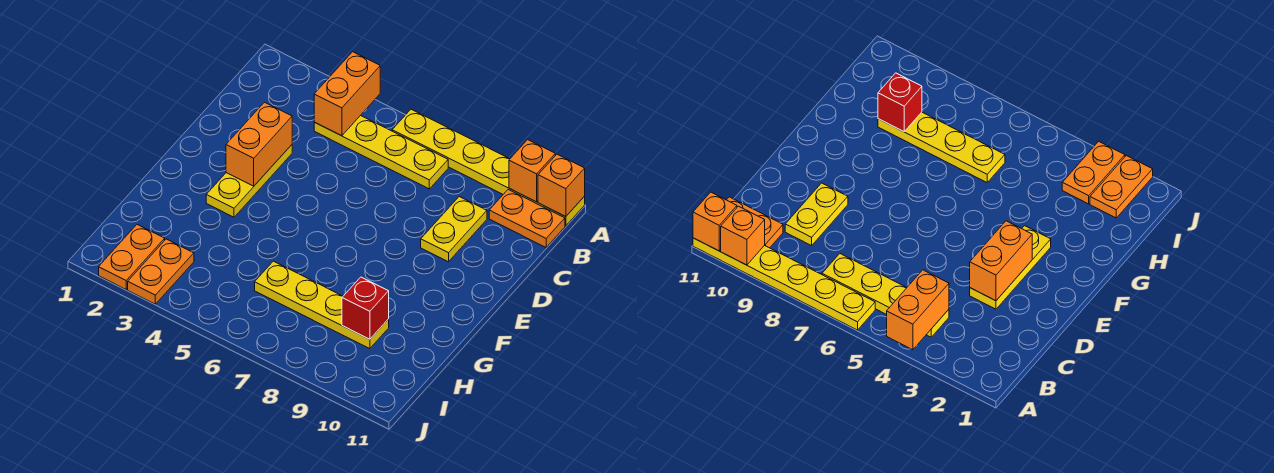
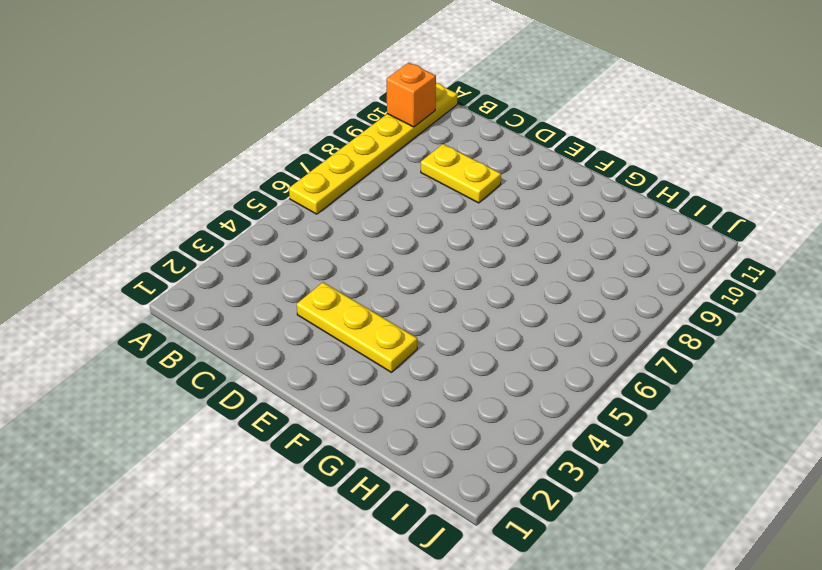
none -> yellow plate B4:B7 level 1
none -> orange plate B10:B11 level 1
none -> yellow plate H6:H9 level 1

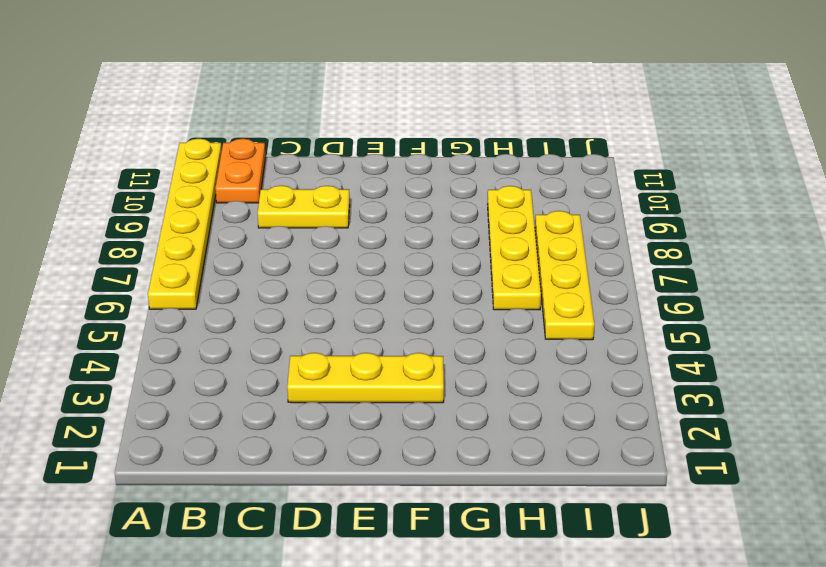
yellow plate I5:I8 level 1 -> yellow plate B4:B7 level 1
none -> orange plate I2:J2 level 1
none -> orange plate I3:J3 level 1
none -> orange brick A4:B4 level 2

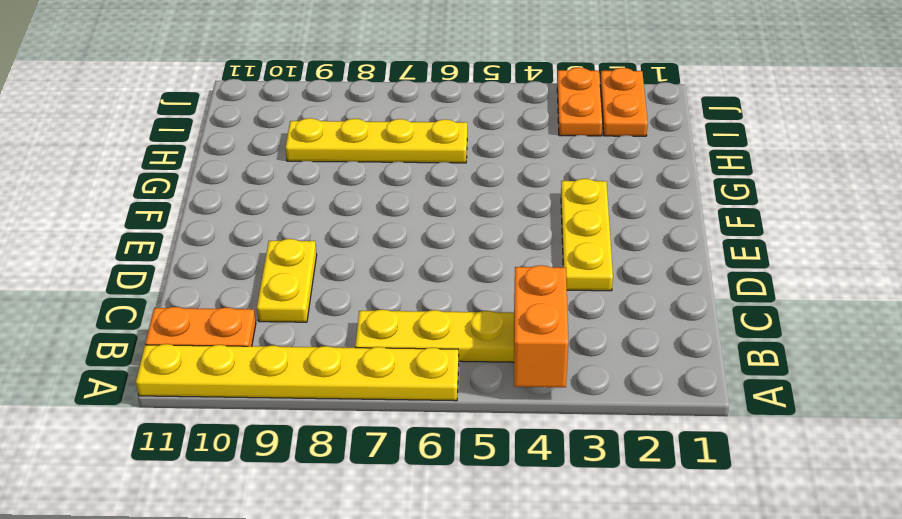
none -> orange brick A10 level 2
none -> orange brick A11 level 2
none -> orange brick D3:E3 level 2

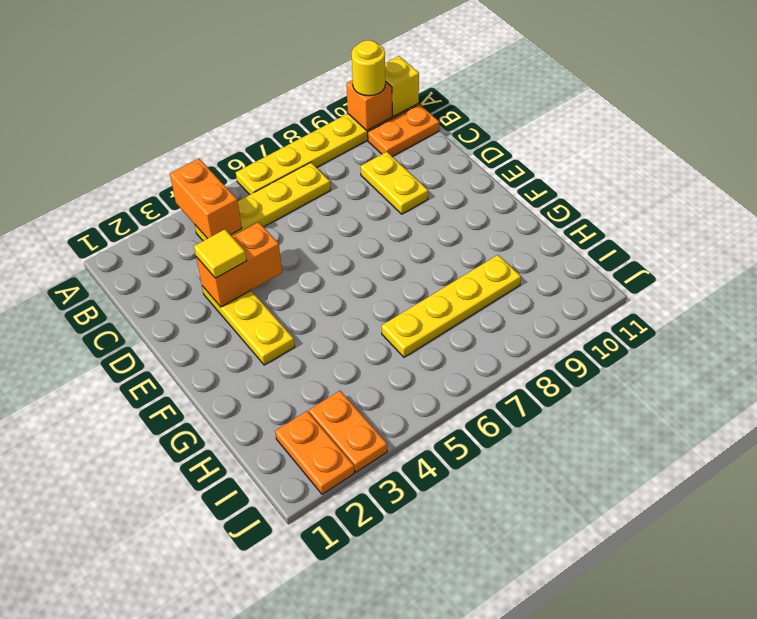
yellow round brick A10 level 3 -> none
yellow brick A11 level 2 -> orange brick A11 level 2
orange brick D3:D4 level 2 -> orange brick D3:E3 level 2
yellow tile D3 level 3 -> none
none -> red brick H9 level 2

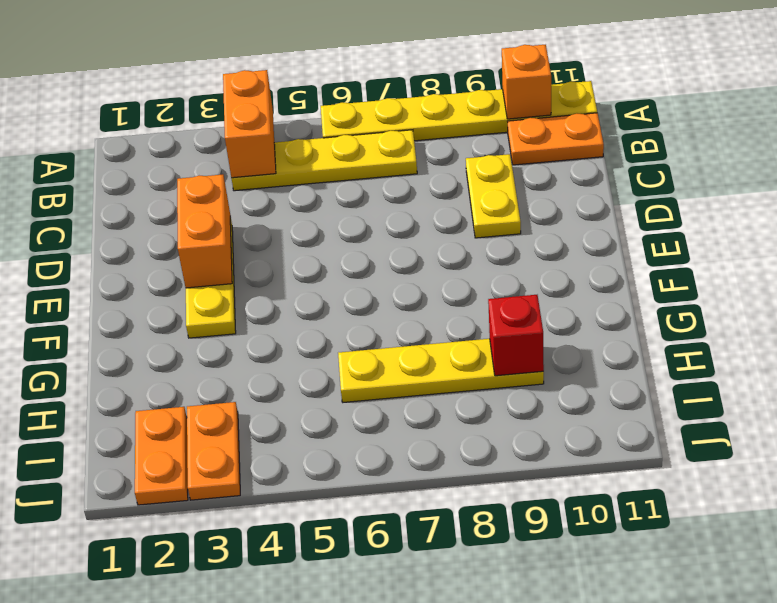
none -> orange brick A11 level 2

